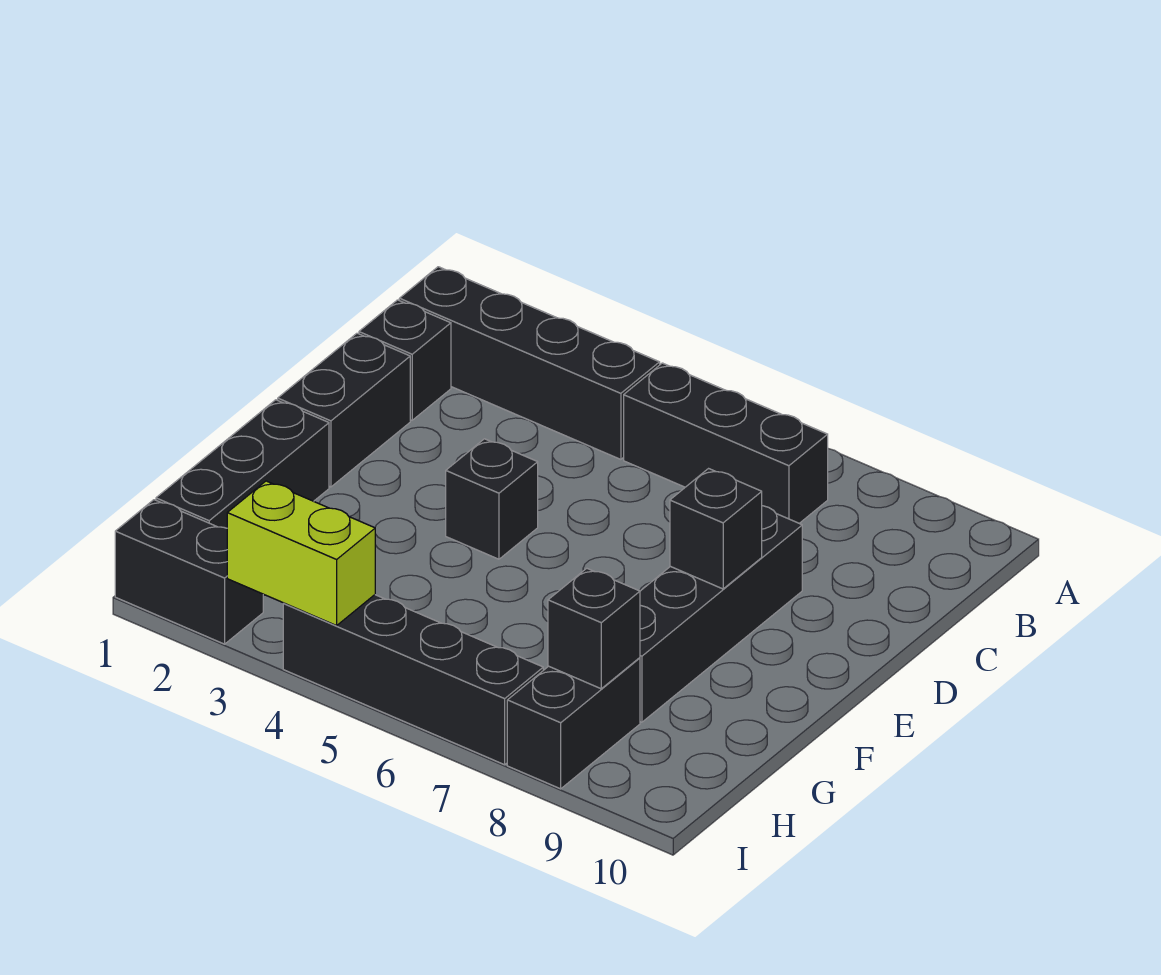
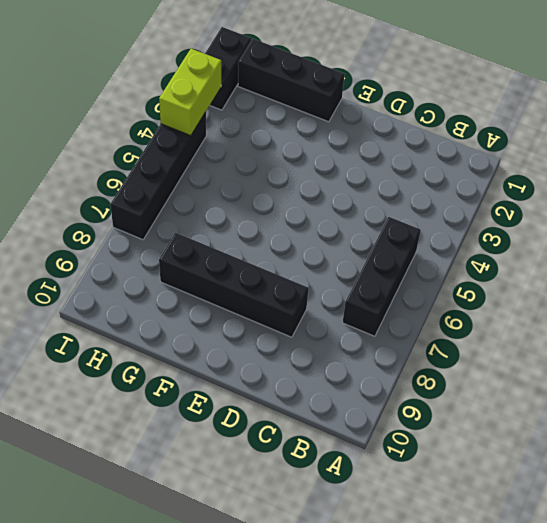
none -> black brick B1:B4 level 1
none -> black brick C1 level 1
none -> black brick D1:E1 level 1

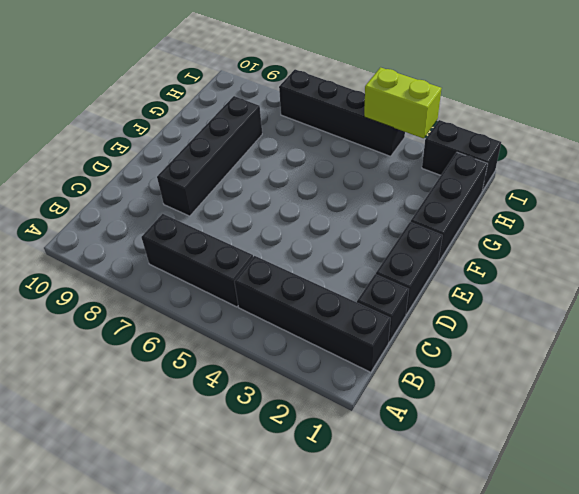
none -> black brick E4 level 1
none -> black brick H8:I8 level 1
none -> black brick E8 level 2

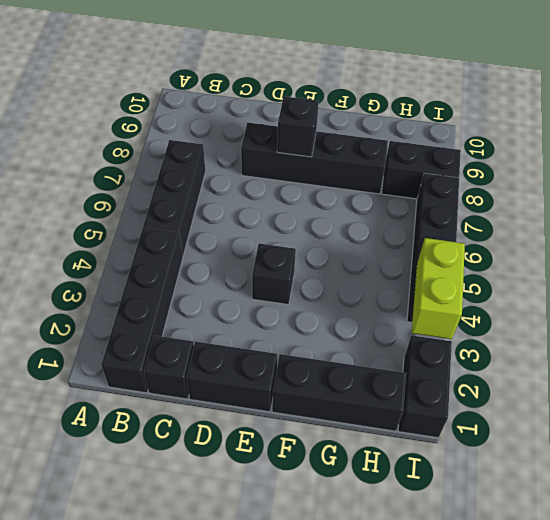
none -> black brick H8 level 2

